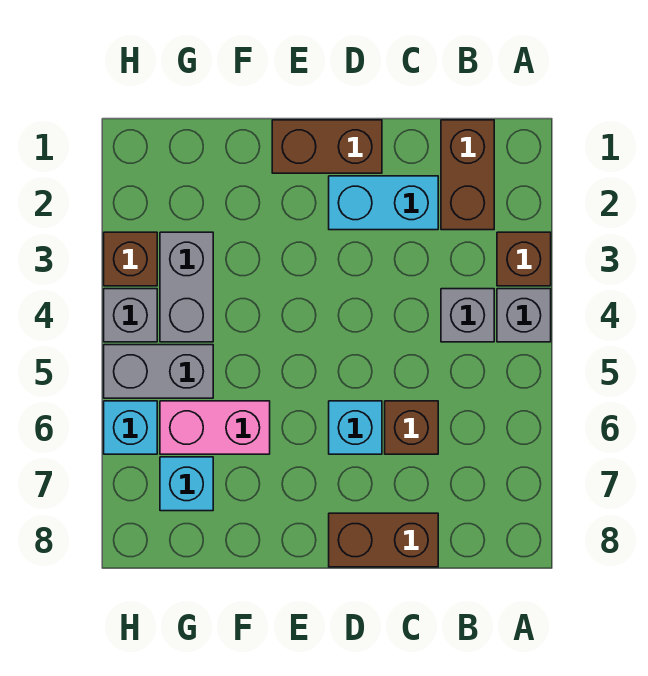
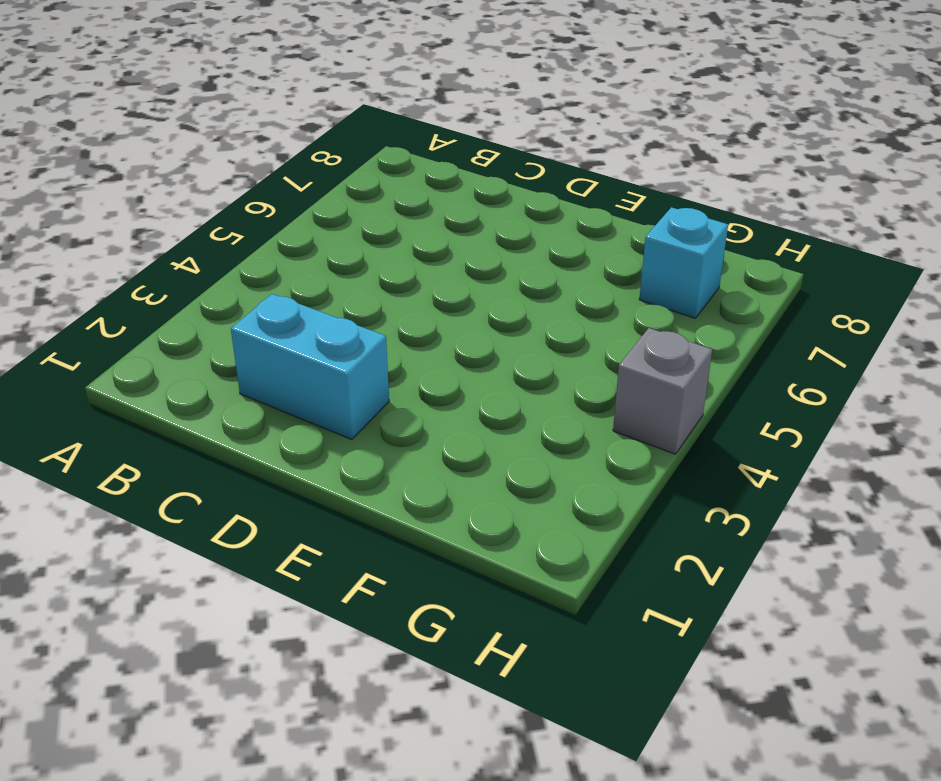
none -> brown brick A3 level 1
none -> grey brick A4 level 1
none -> brown brick B1:B2 level 1

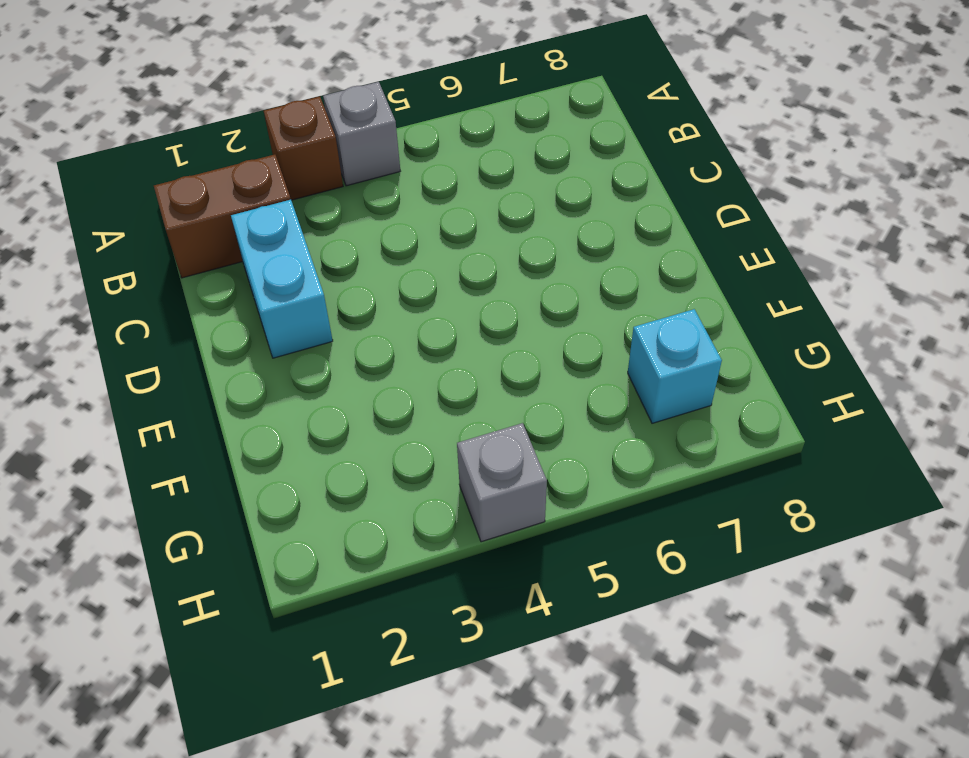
none -> grey brick B4 level 1
none -> brown brick C6 level 1
none -> brown brick C8:D8 level 1

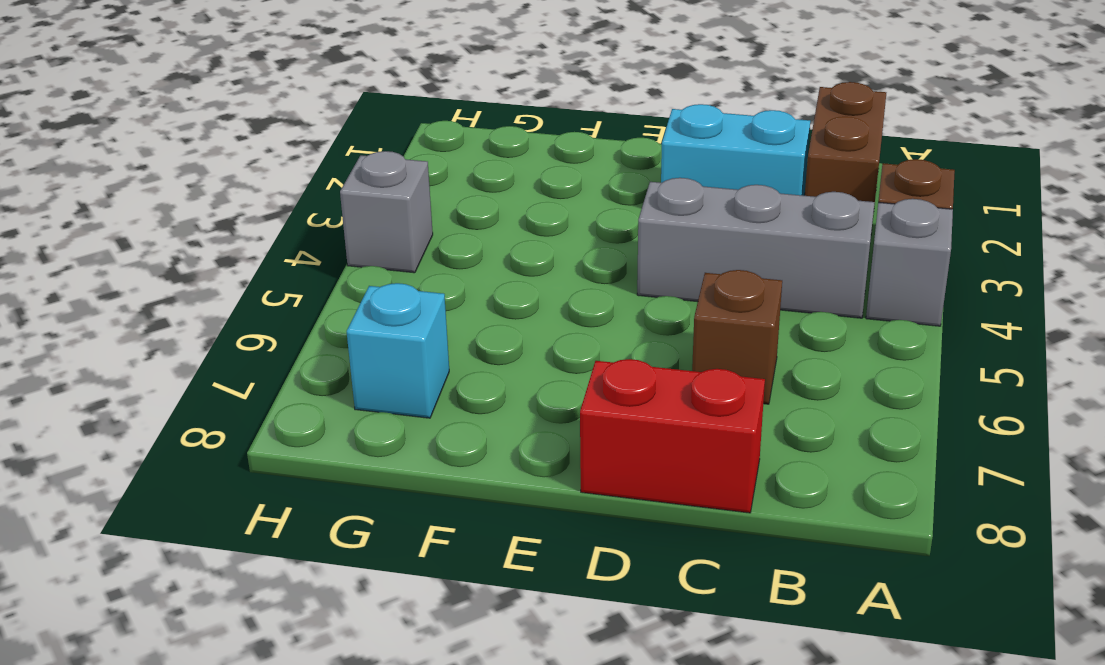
grey brick B4:D4 level 1 -> grey brick B4 level 1
red brick C8:D8 level 1 -> brown brick C8:D8 level 1
none -> brown brick D1:E1 level 1
none -> cyan brick D6 level 1
none -> pink brick F6:G6 level 1

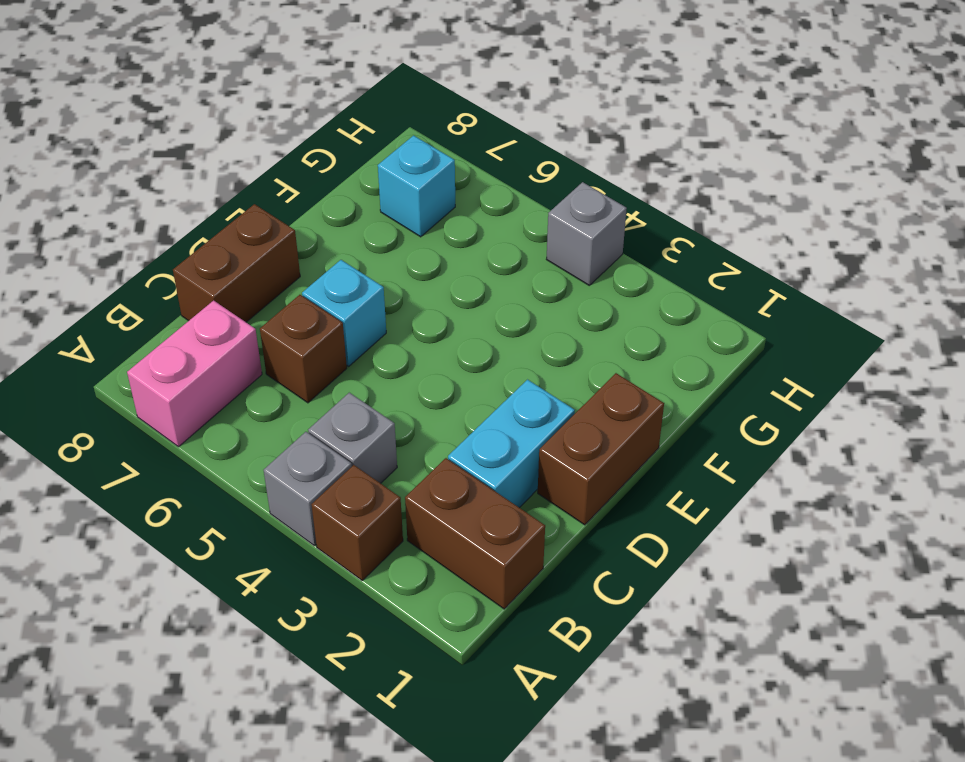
pink brick A7:B7 level 1 -> pink brick F6:G6 level 1
none -> grey brick G3:G4 level 1
none -> grey brick G5:H5 level 1
none -> brown brick H3 level 1

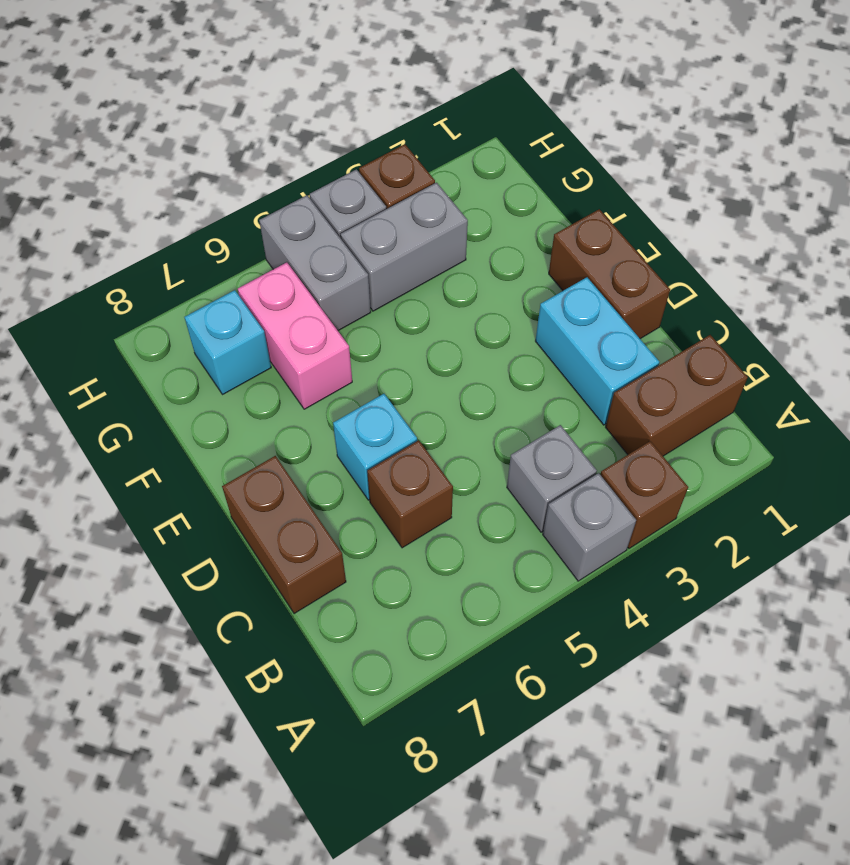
none -> cyan brick H6 level 1

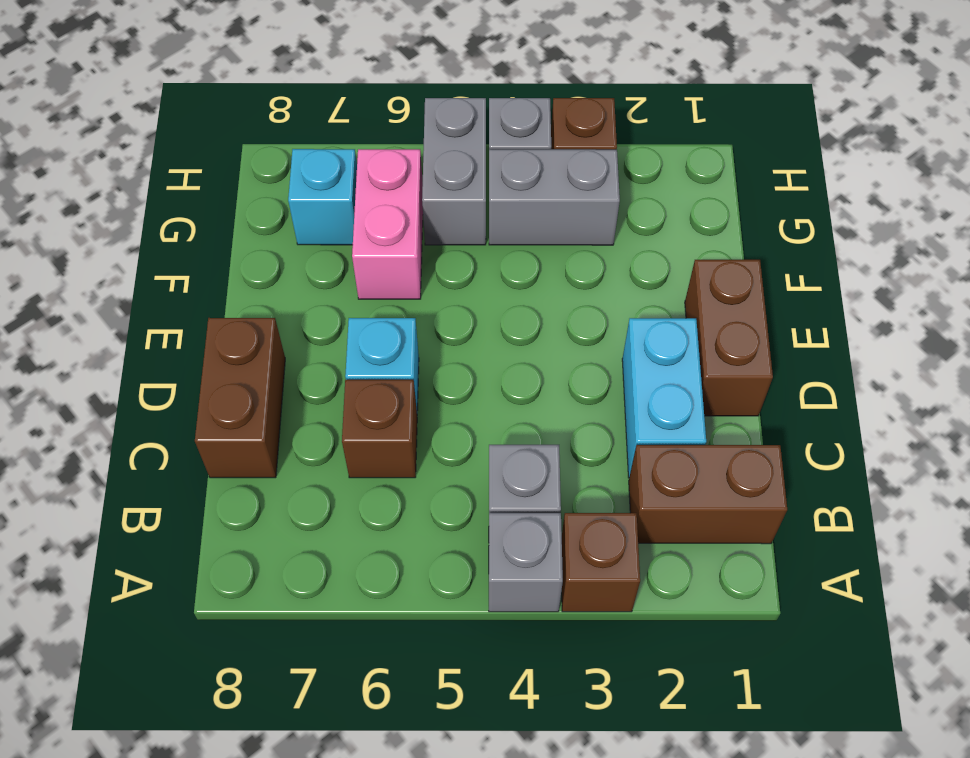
none -> cyan brick H6 level 1

